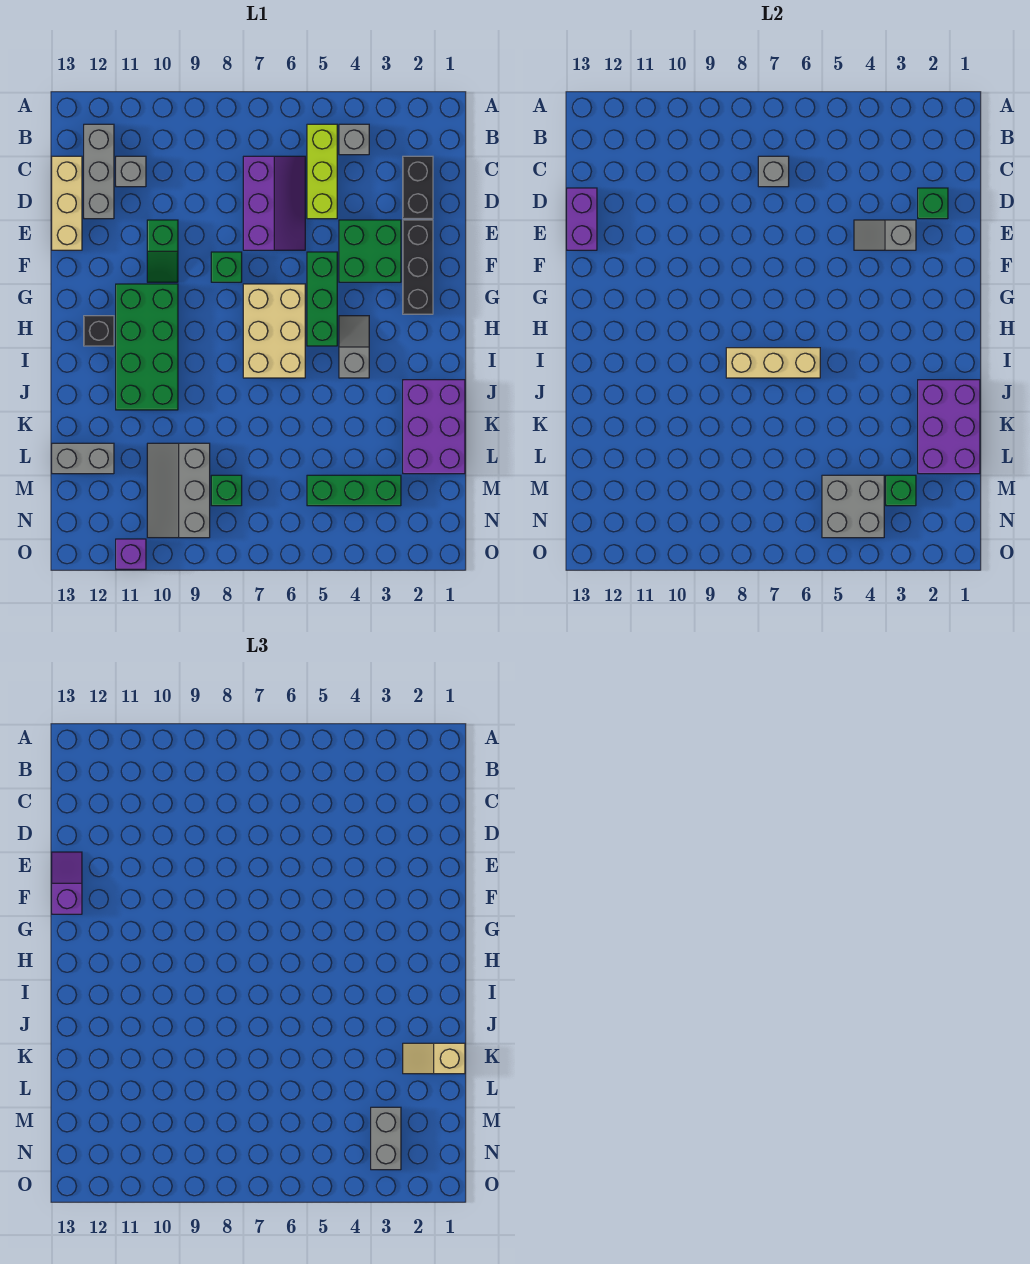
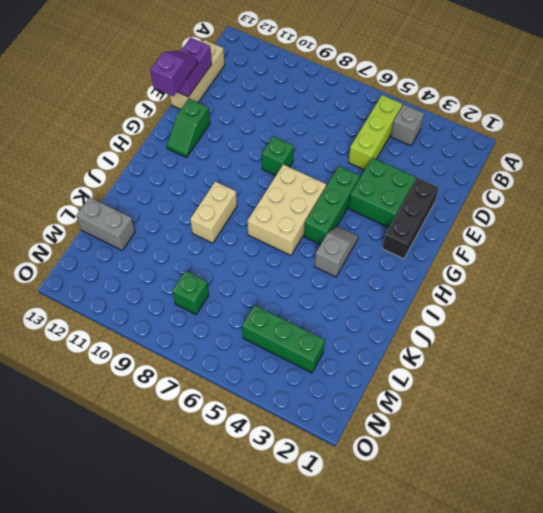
green slope F12:G12 level 1 top F -> green slope E10:F10 level 1 top E
tan brick I9:J9 level 1 -> none
none -> grey brick B12:D12 level 1
none -> black brick C2:D2 level 1
none -> purple slope C6:E7 level 1 top 7
none -> grey brick C11 level 1

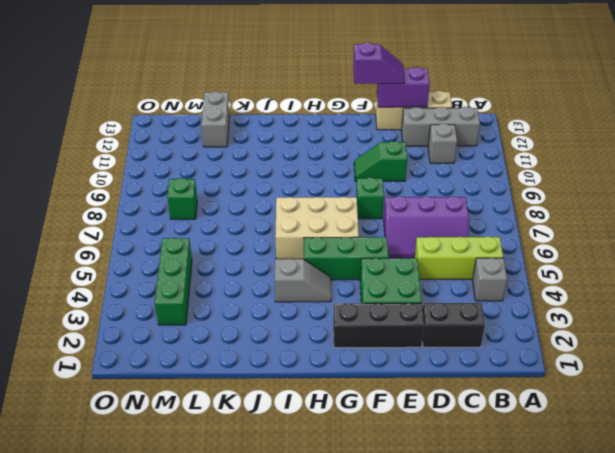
none -> green brick G10:J11 level 1
none -> black brick H12 level 1
none -> purple brick J1:L2 level 1
none -> grey slope L9:N10 level 1 top 9

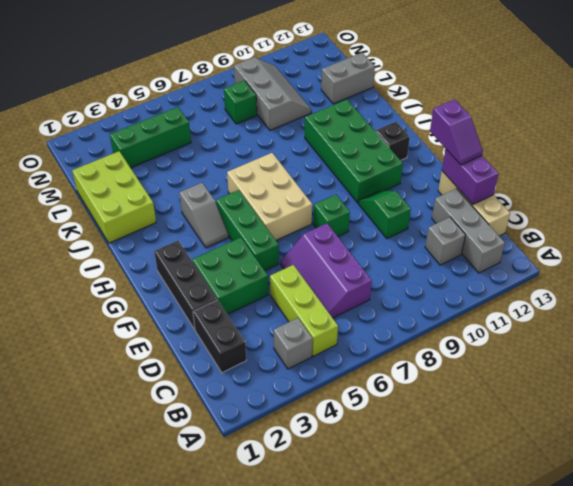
lime brick J1:L2 level 1 -> purple brick J1:L2 level 1
none -> purple brick O11 level 1
none -> grey brick C7 level 2
none -> green brick D2 level 2
none -> grey slope E3:E4 level 2 top 3

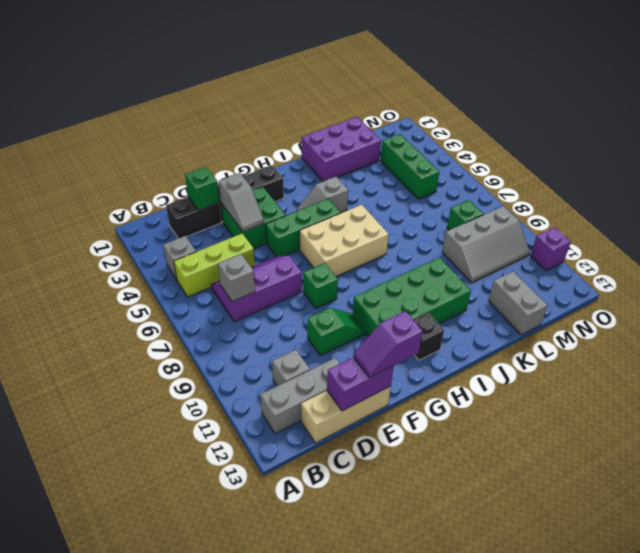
none -> tan brick I6:I8 level 2
none -> purple brick J1:L2 level 2
none -> green brick M3 level 2
none -> grey brick M4:N5 level 2

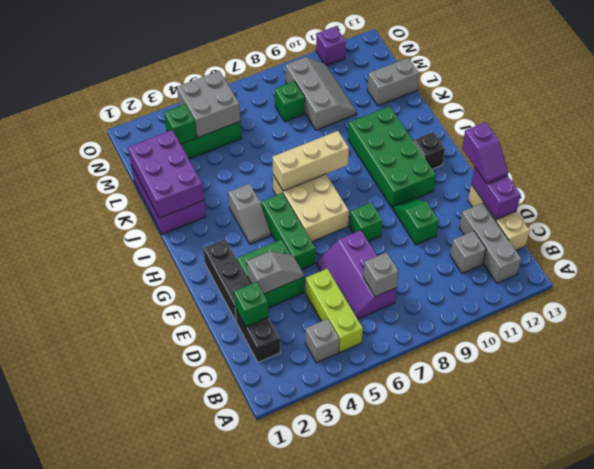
none -> tan slope K1:K2 level 3 top 1
none -> grey brick M3:N3 level 3

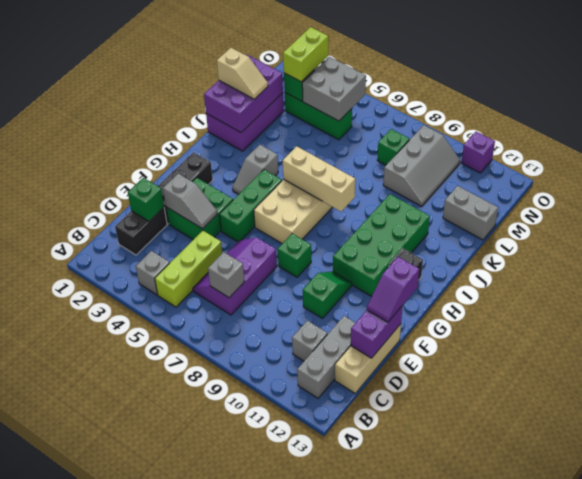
lime brick M3:N3 level 3 -> grey brick M3:N3 level 3

